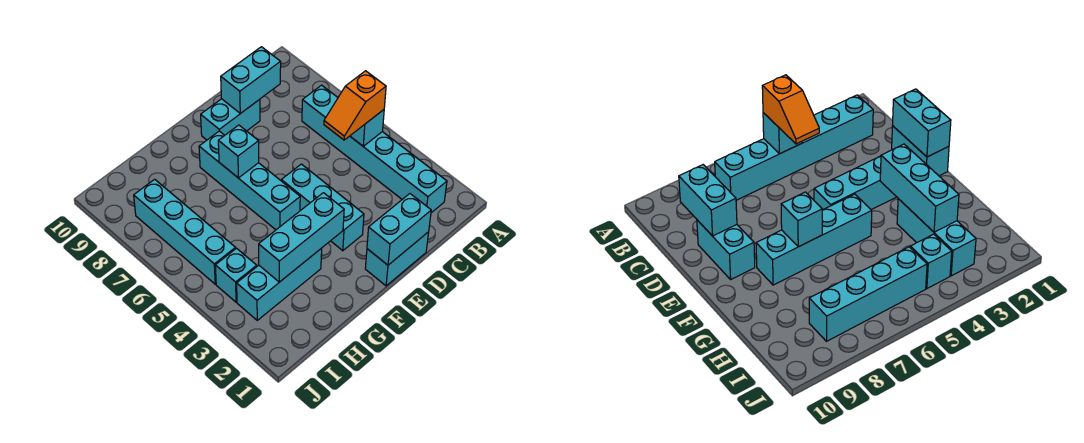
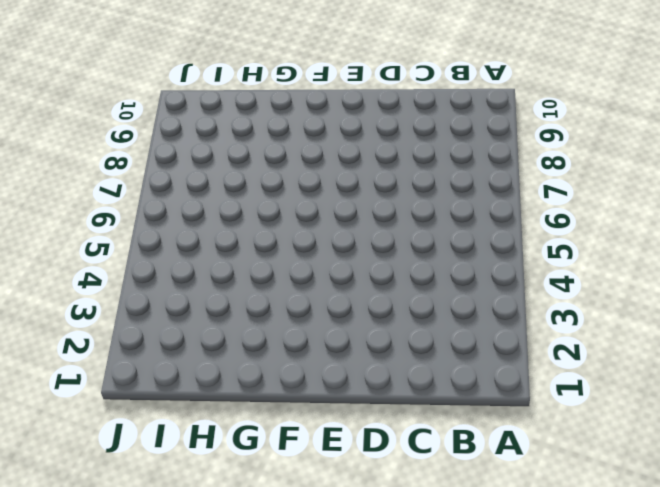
none -> cyan brick B2:B7 level 1
none -> cyan brick D1:E1 level 1
none -> cyan brick D9:E9 level 1

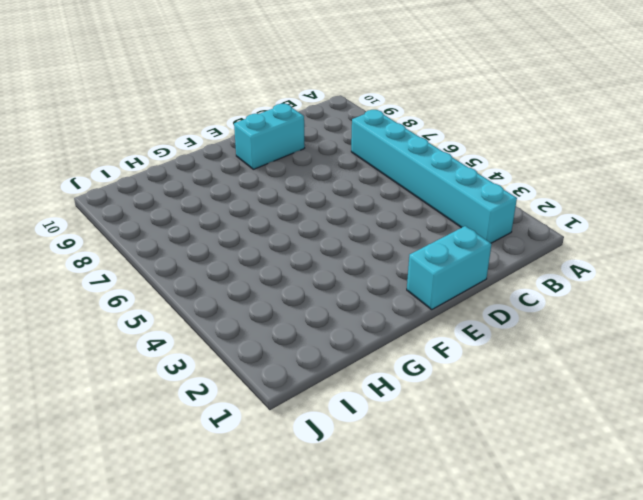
none -> cyan brick E3:E5 level 1
none -> cyan brick F5:F8 level 1
none -> cyan brick G3:I3 level 1

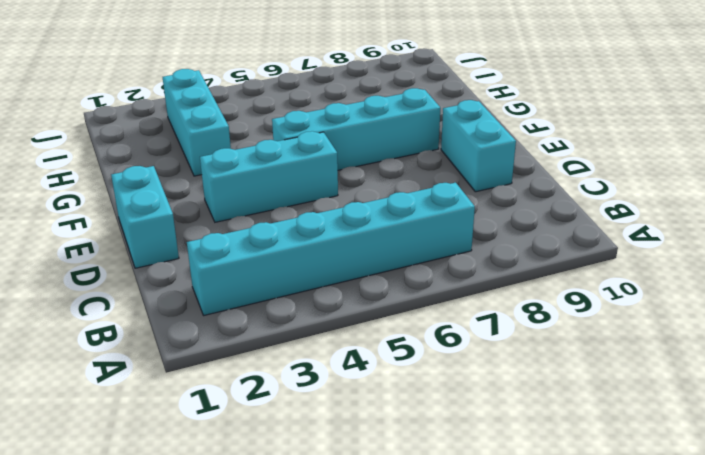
none -> cyan brick I4 level 1
none -> cyan brick I5:I8 level 1
none -> cyan brick B5 level 2

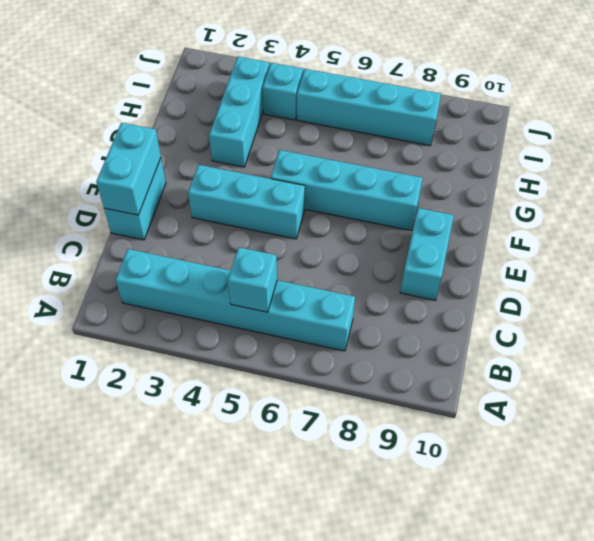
none -> cyan brick C9:D9 level 2
none -> cyan brick F3:H3 level 2
none -> cyan brick F7 level 2

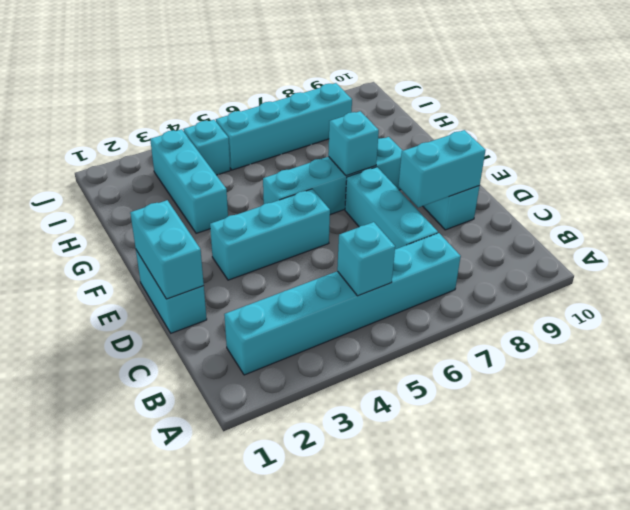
cyan brick C7:E7 level 1 -> cyan brick F3:H3 level 2
cyan brick D8:D9 level 2 -> cyan brick C9:D9 level 2
none -> orange slope B5:C5 level 3 top B

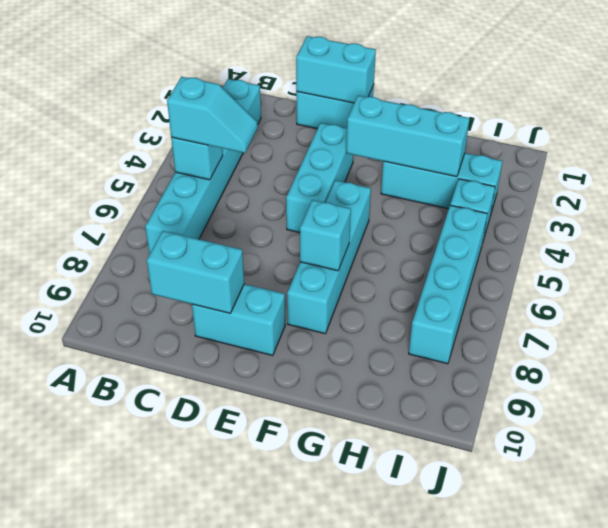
cyan slope B5:C5 level 3 top B -> orange slope B5:C5 level 3 top B

